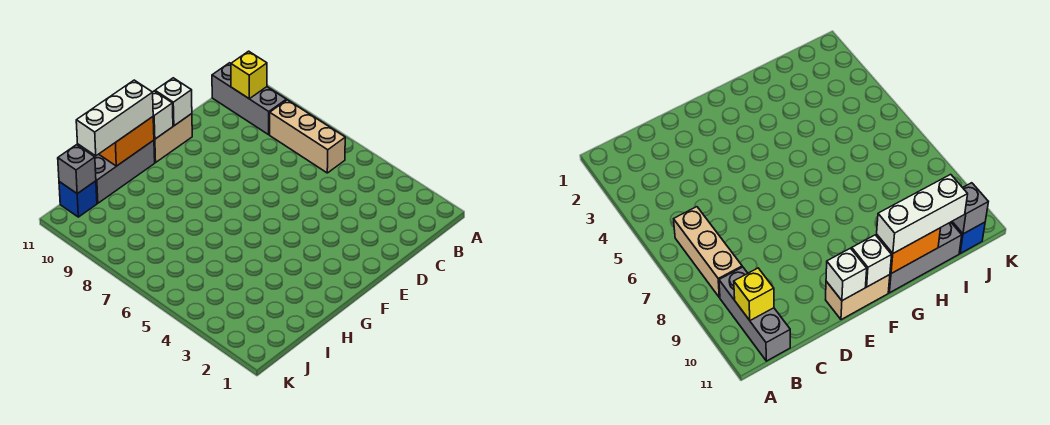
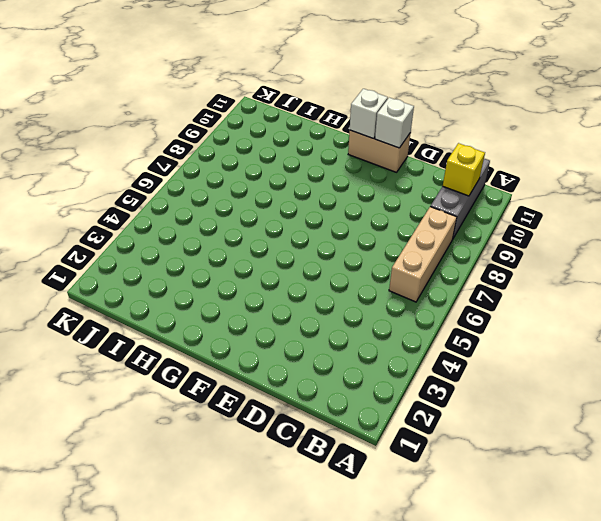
none -> grey brick G11:I11 level 1
none -> blue brick J11 level 1

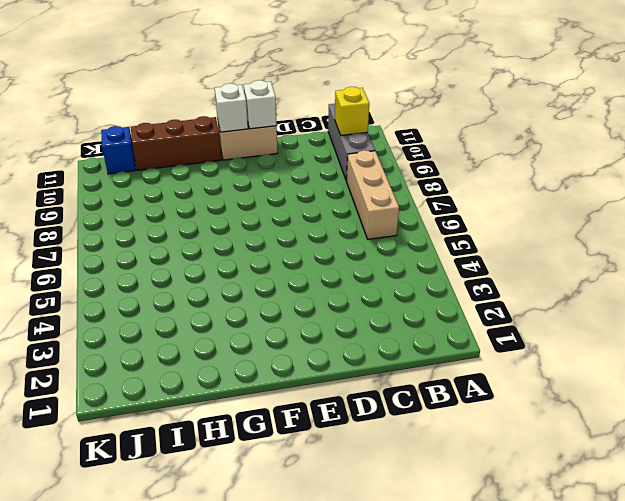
brown brick G11:I11 level 1 -> grey brick G11:I11 level 1
none -> orange brick G11:H11 level 2
none -> grey brick J11 level 2

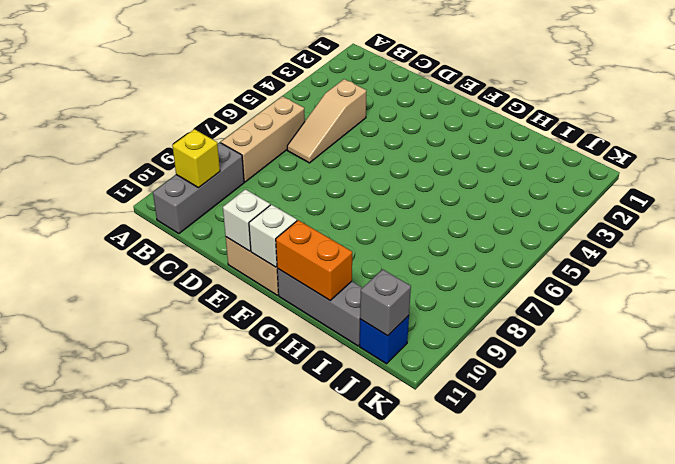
tan slope C4:C6 level 1 top 4 -> none
none -> white brick G11:I11 level 3

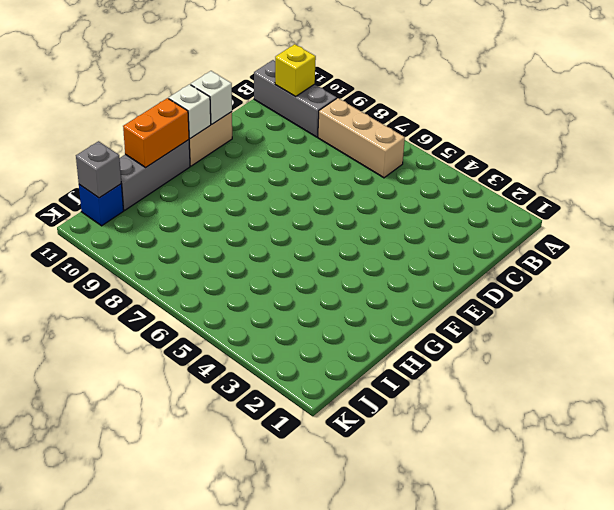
none -> white brick G11:I11 level 3

